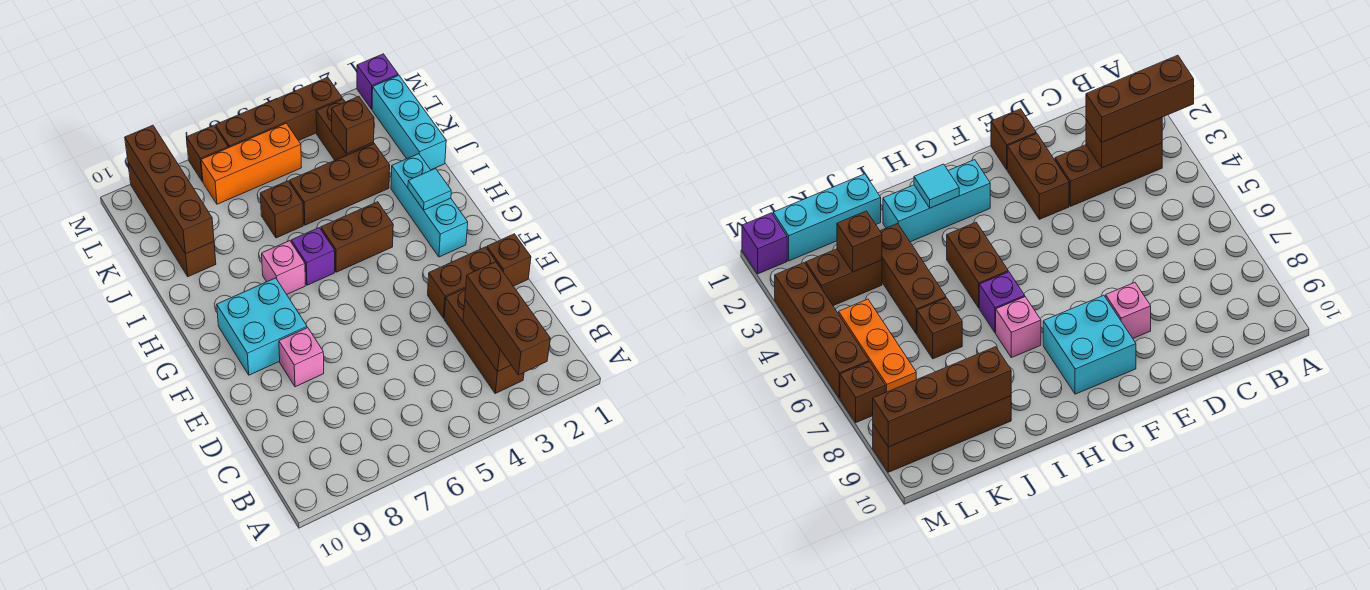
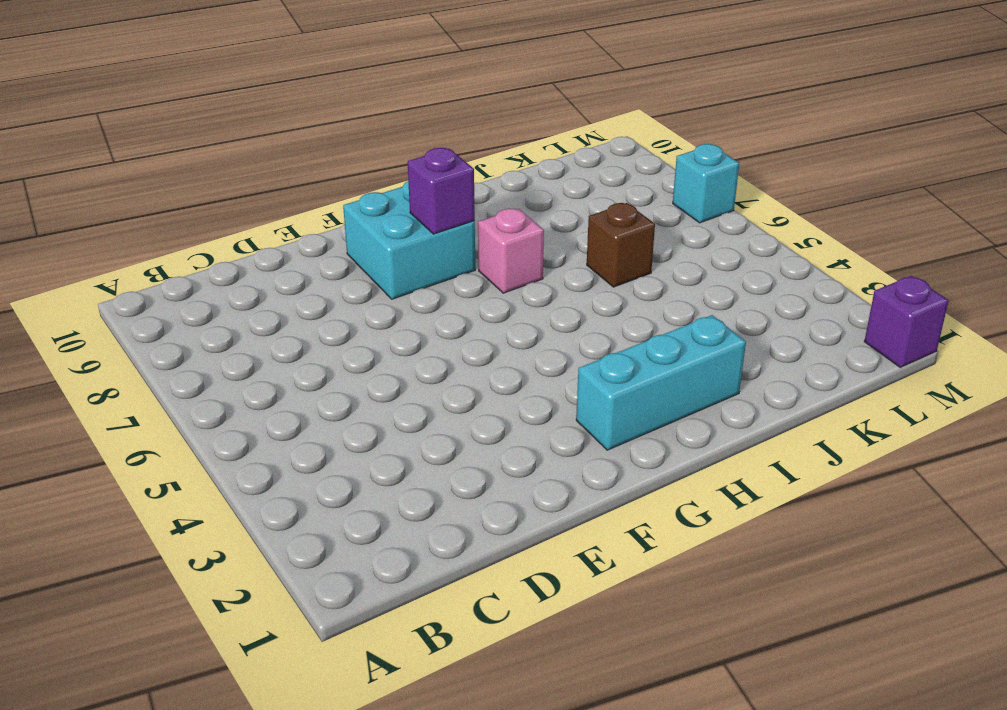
purple brick G8 level 2 -> purple brick H6 level 1
cyan brick M7 level 1 -> brown brick M7 level 1
none -> brown brick B3:D3 level 1
none -> brown brick E1 level 1
none -> brown brick E2:E3 level 1

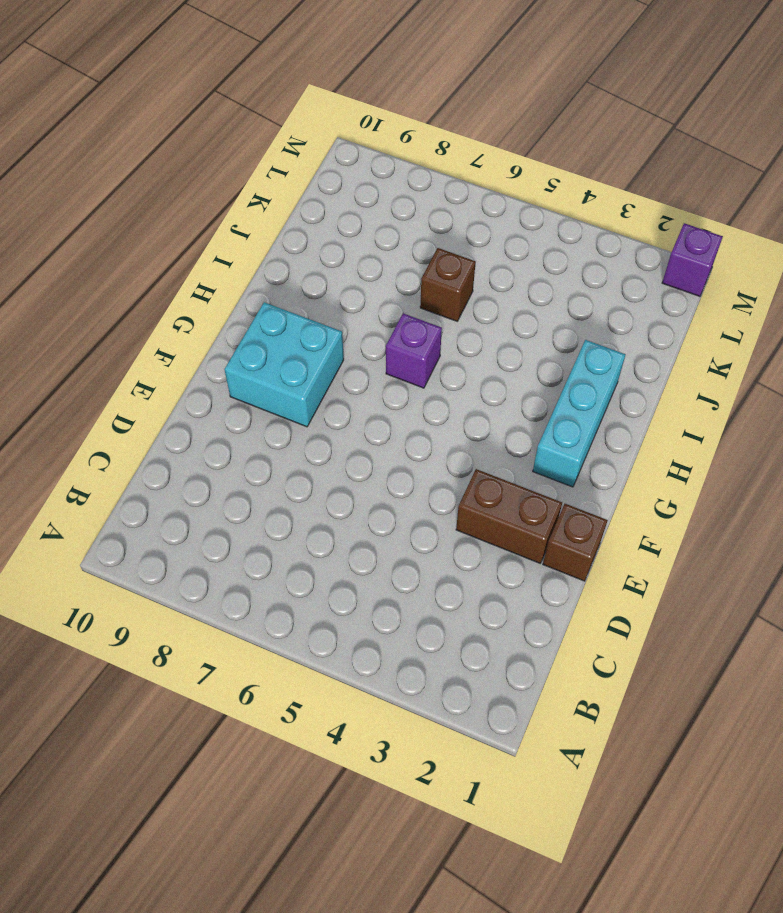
none -> brown brick B3:D3 level 1
none -> pink brick E8 level 1
none -> brown brick H4:H5 level 1

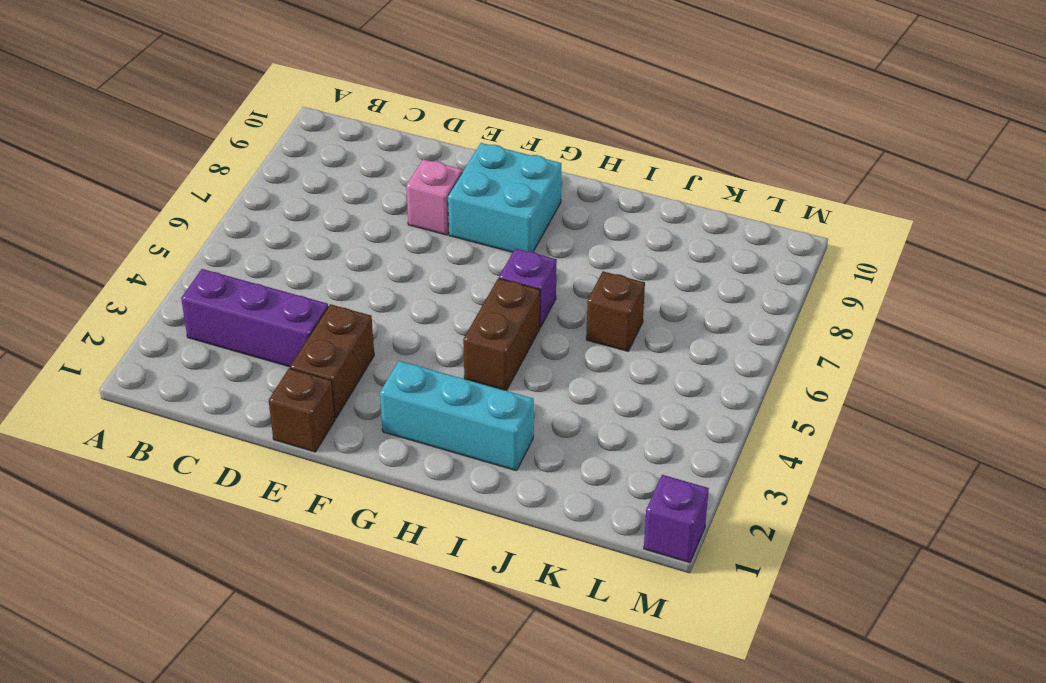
purple brick B3:D3 level 1 -> brown brick B3:D3 level 1
none -> pink brick H7 level 1
none -> cyan brick J1:L1 level 1
none -> brown brick J3:J5 level 1

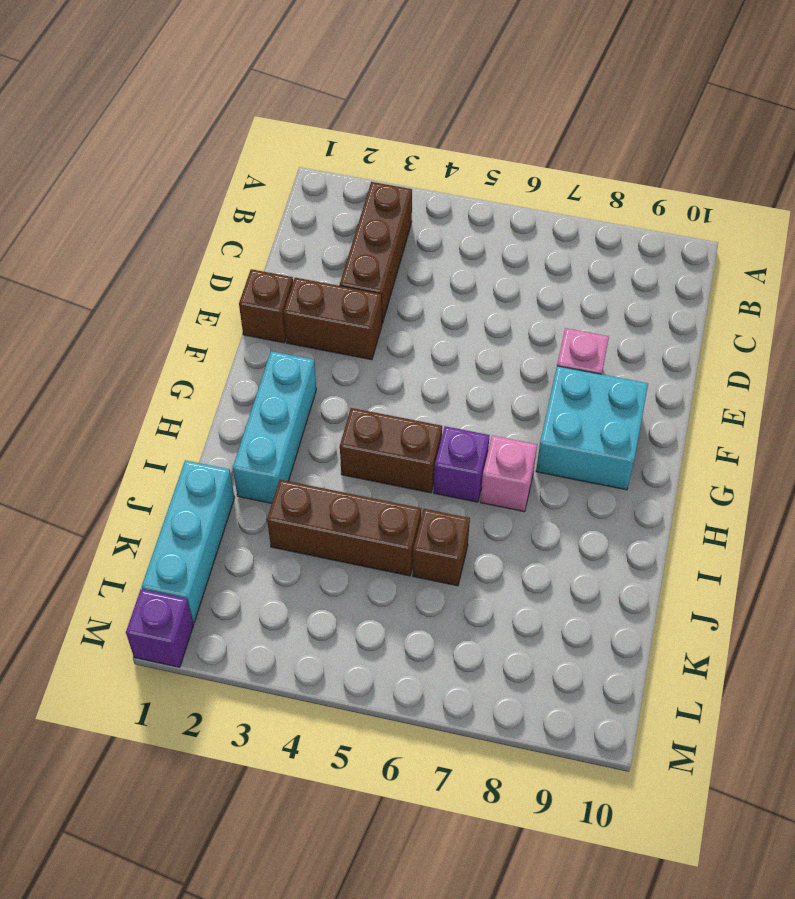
none -> brown brick J9:M9 level 1
none -> brown brick K3:L3 level 1
none -> orange brick L5:L7 level 1

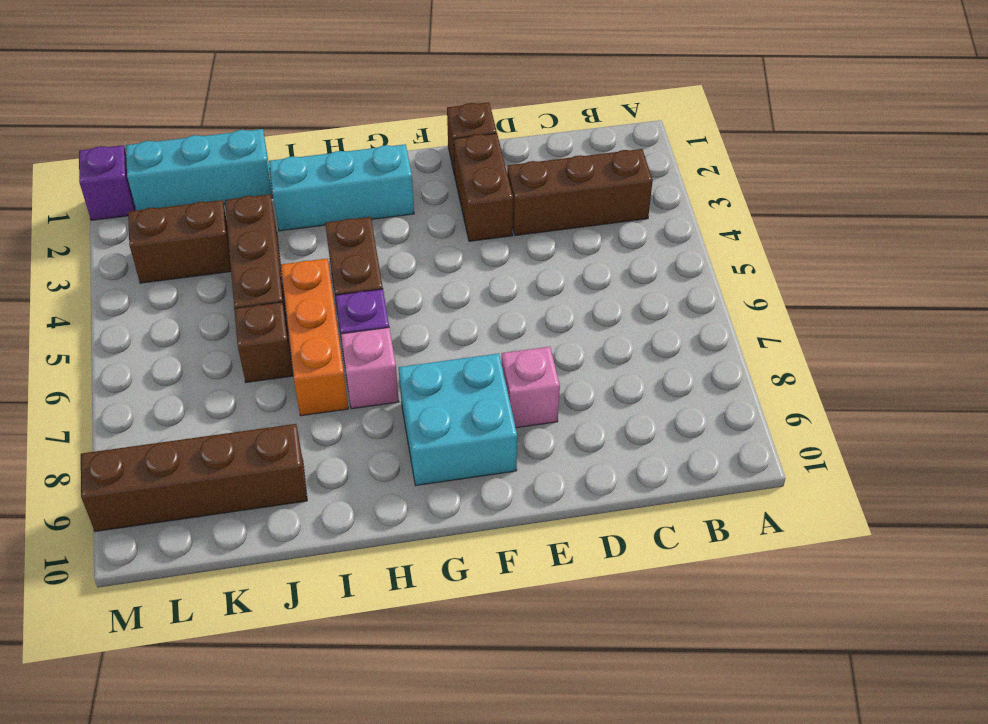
orange brick I5:I7 level 1 -> orange brick L5:L7 level 1
none -> brown brick M3:M6 level 1
none -> brown brick M7 level 1
none -> brown brick B3:C3 level 2

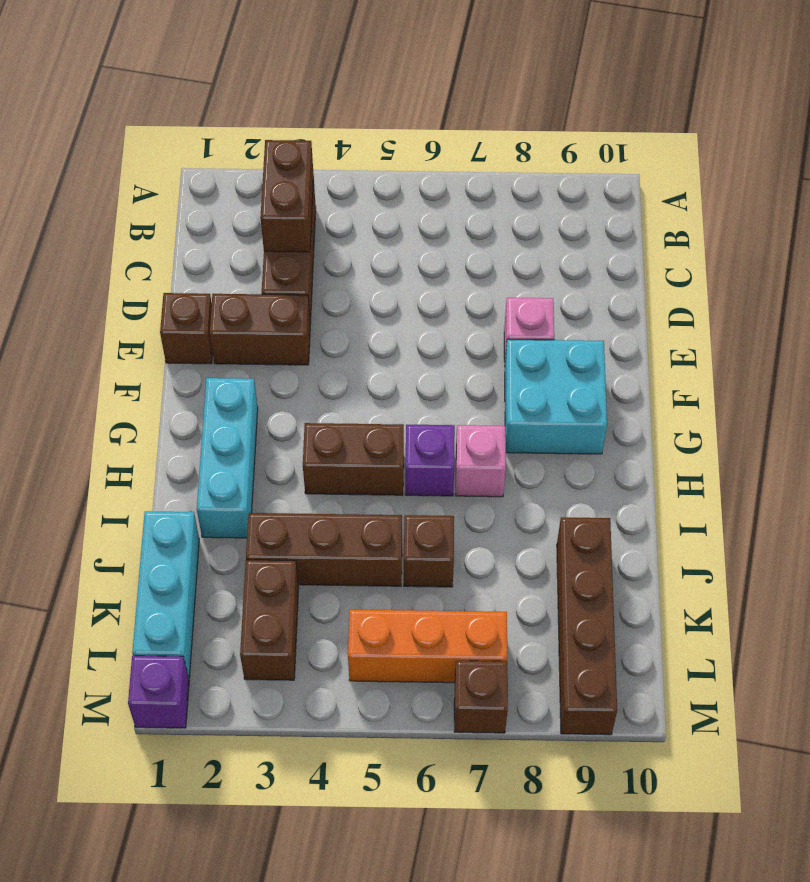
none -> brown brick M3:M6 level 1
none -> cyan tile H2 level 2
none -> brown brick J9:M9 level 2

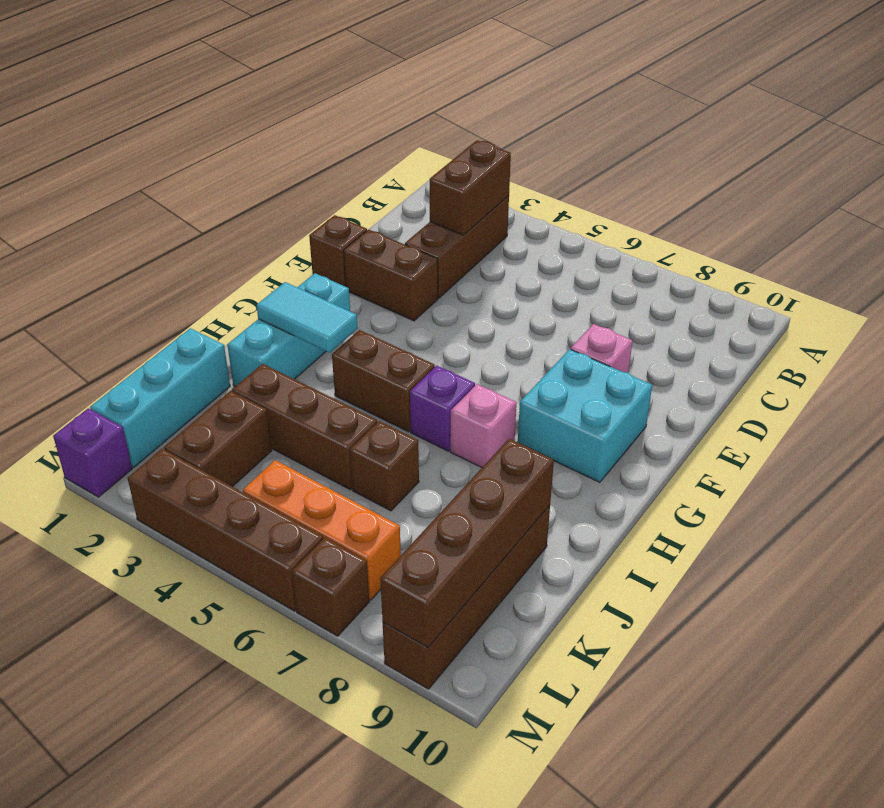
cyan tile H2:H3 level 2 -> cyan tile H2 level 2
none -> brown brick K3 level 2
none -> brown brick A3:C3 level 3

